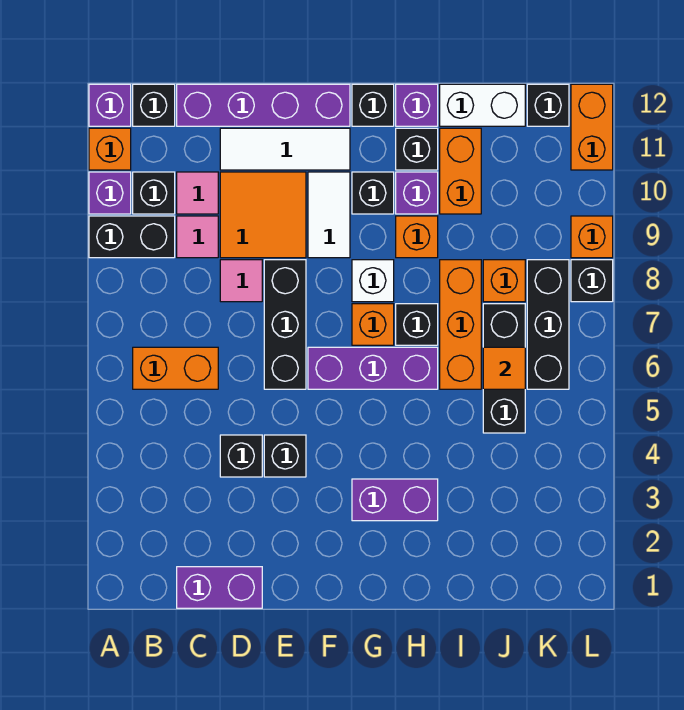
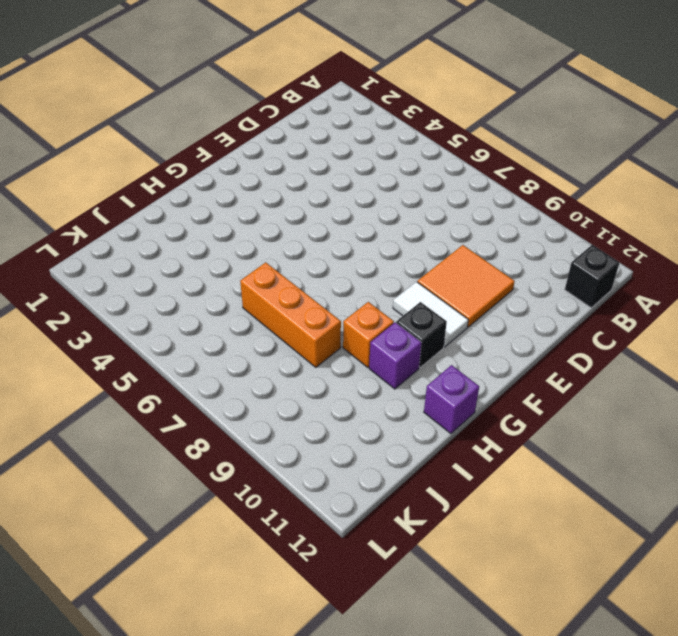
none -> black brick A9:B9 level 1
none -> purple brick A10 level 1
none -> orange brick A11 level 1
none -> purple brick A12 level 1

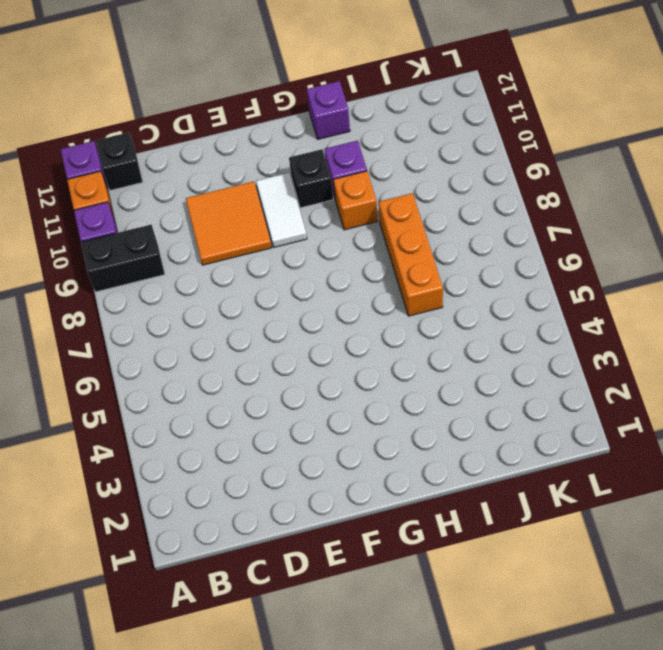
none -> orange brick B6:C6 level 1
none -> black brick B10 level 1
none -> purple brick C1:D1 level 1
none -> pink tile C9 level 1

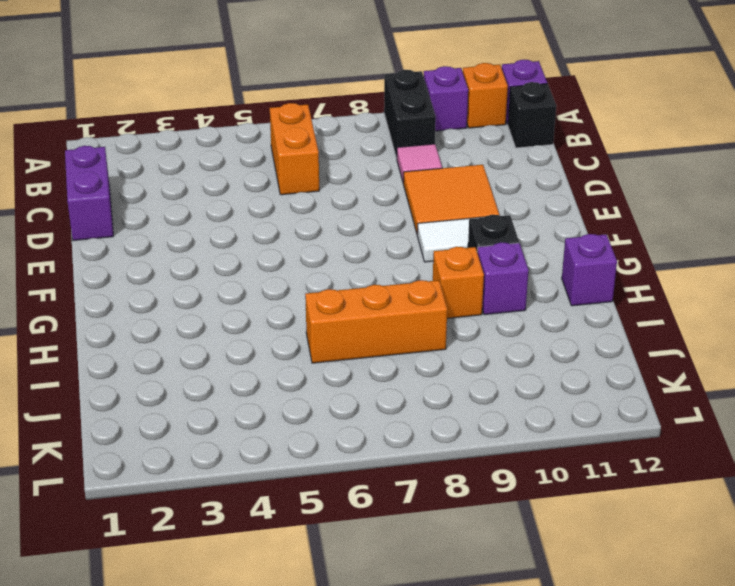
none -> black brick B10 level 1
none -> pink tile C10 level 1
none -> purple brick C12:F12 level 1
none -> black brick D4 level 1

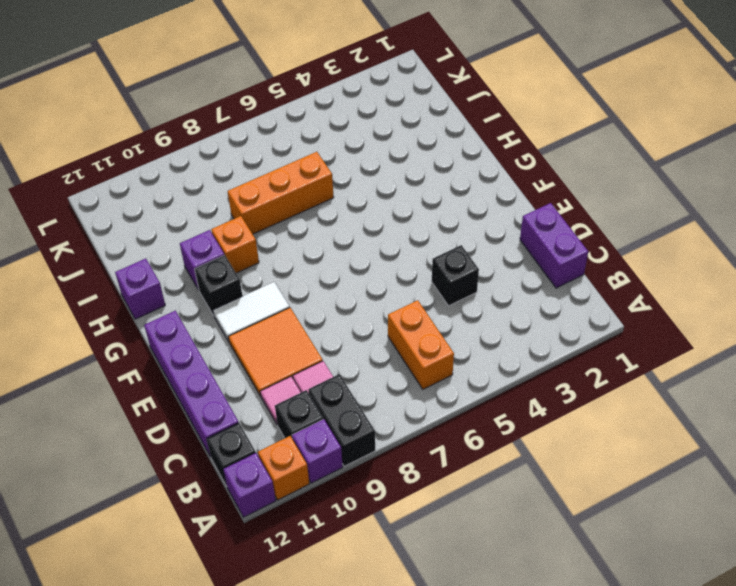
none -> pink tile D8 level 1
none -> white tile D11:F11 level 1
none -> black brick E4 level 1
none -> black brick E6:E8 level 1

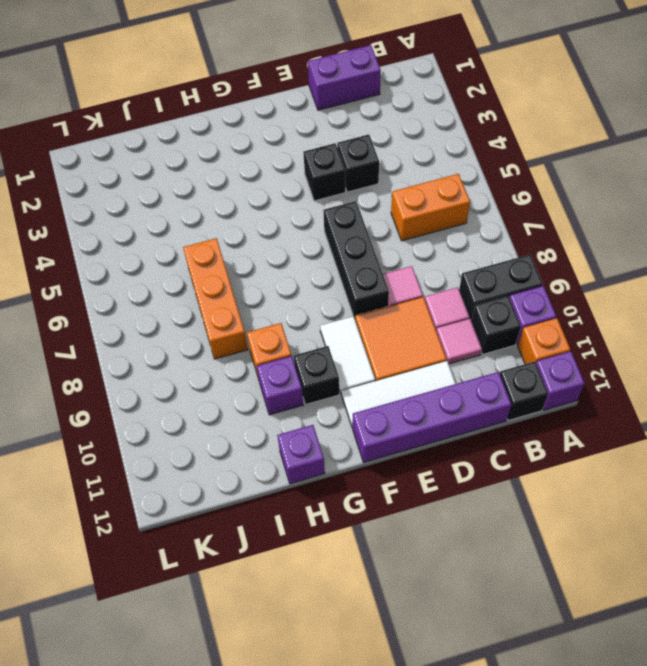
none -> purple brick F6:H6 level 1
none -> purple brick G3:H3 level 1
none -> orange brick G7 level 1
none -> white brick G8 level 1

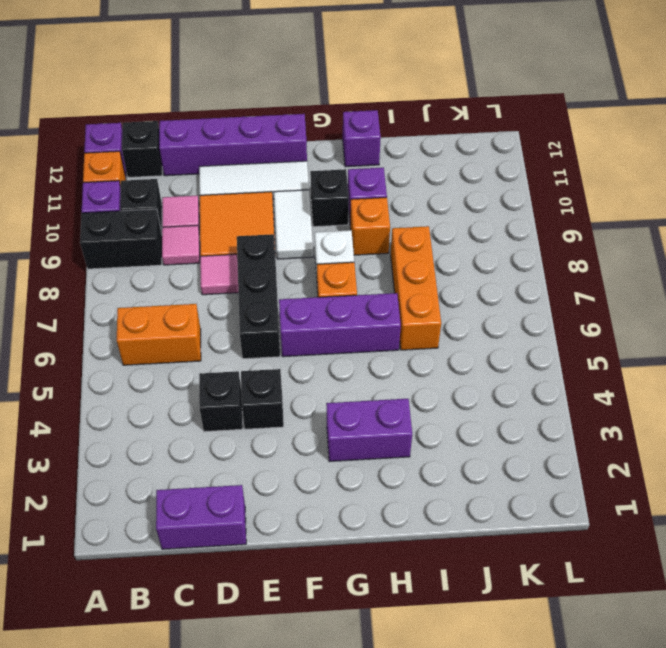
none -> black brick G12 level 1
none -> black brick H7 level 1
none -> black brick H11 level 1
none -> orange brick I10:I11 level 1

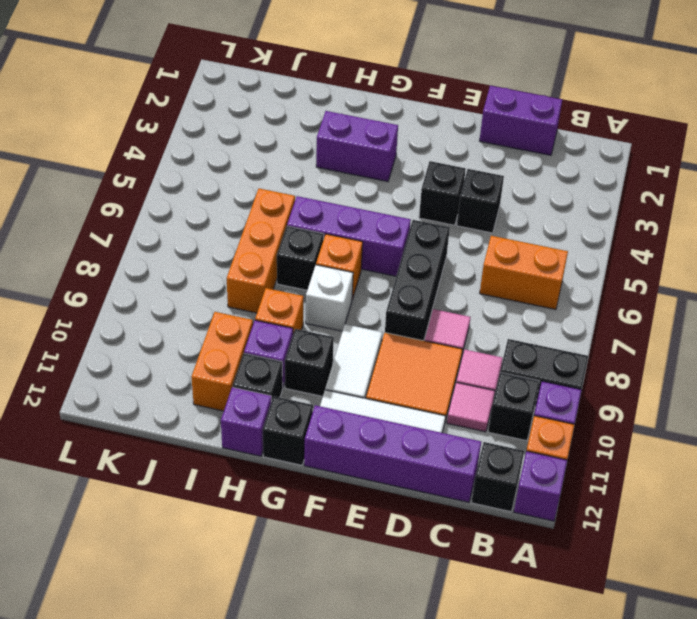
none -> white brick I12:J12 level 1
none -> black brick J5:J7 level 1
none -> orange brick J8 level 1
none -> black brick K6:K8 level 1

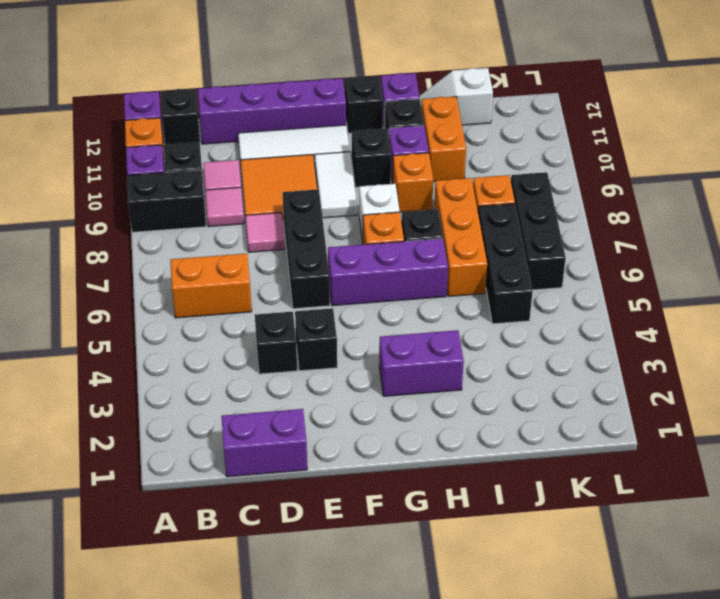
white slope I12:J12 level 1 top J -> white brick I12:J12 level 1
none -> black brick K12 level 1
none -> black brick L8 level 1
none -> orange brick L9 level 1
none -> orange brick L11:L12 level 1

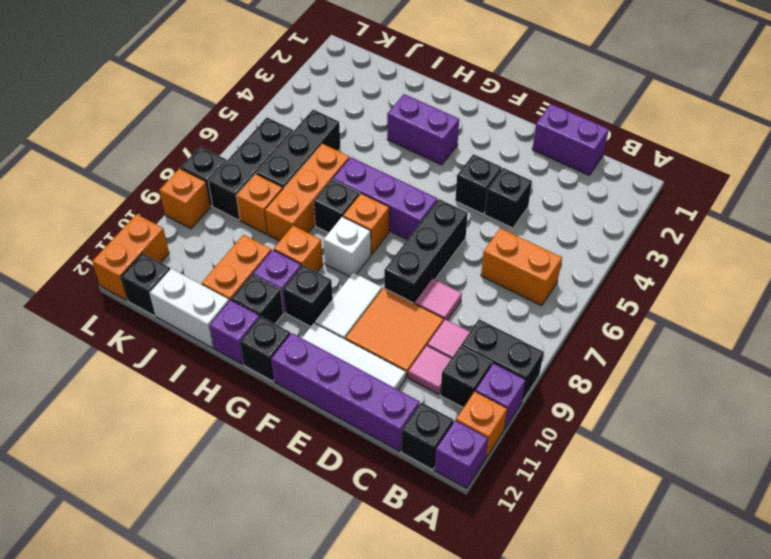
none -> orange tile J6 level 2

